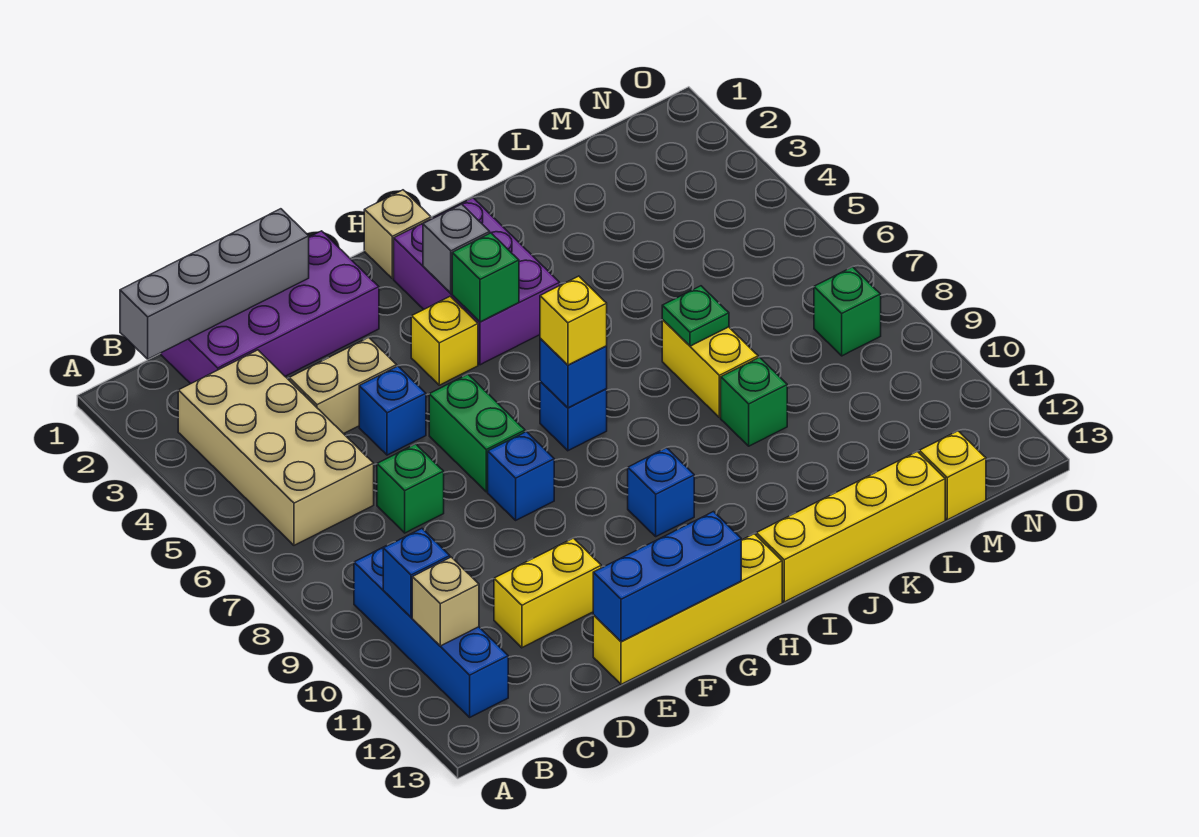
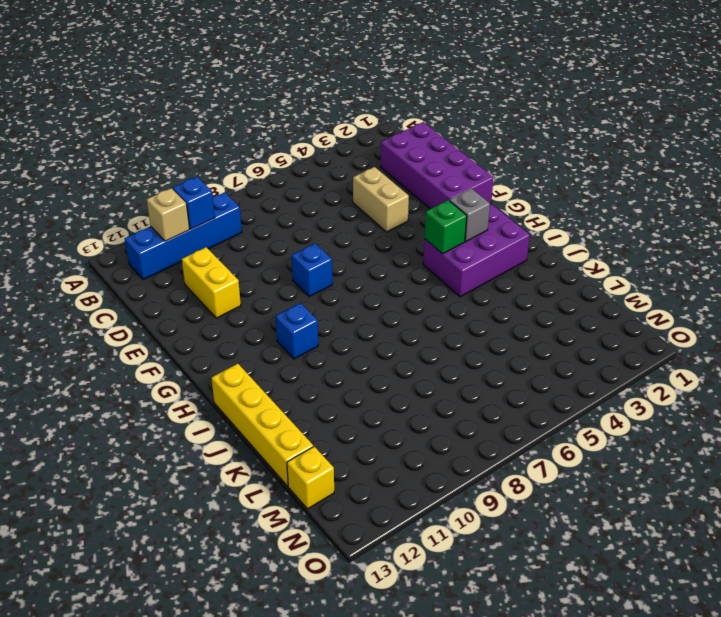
none -> tan brick B3:C6 level 1
none -> green brick D7 level 1
none -> blue brick E5 level 1

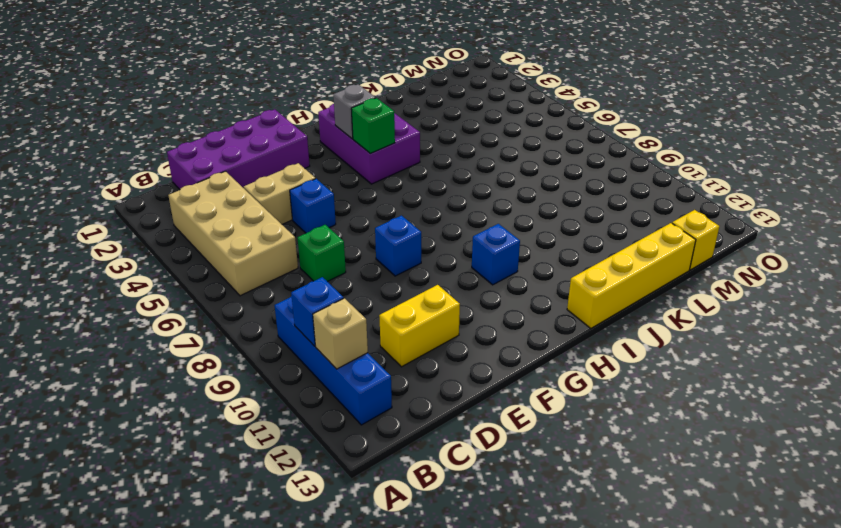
none -> yellow brick E13:H13 level 1
none -> green brick F6:F7 level 1
none -> yellow brick G4 level 1

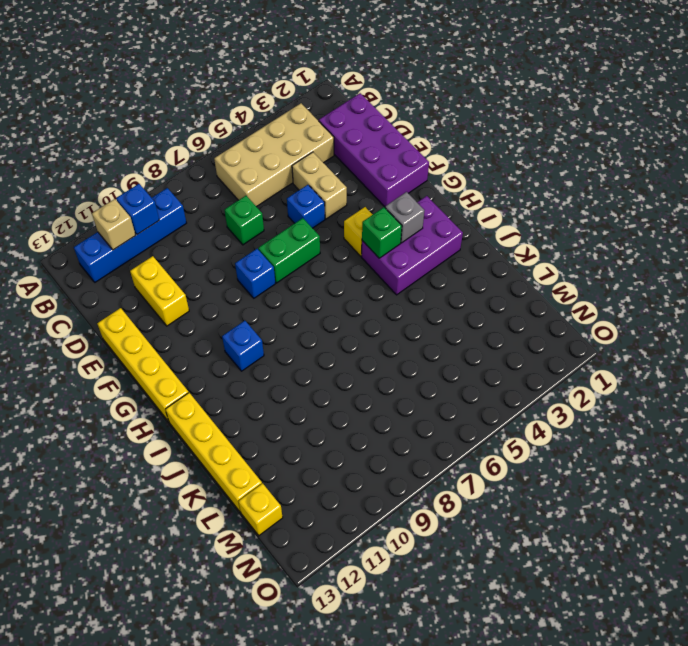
none -> tan brick H1 level 1
none -> blue brick H7 level 1
none -> yellow brick K7:K8 level 1

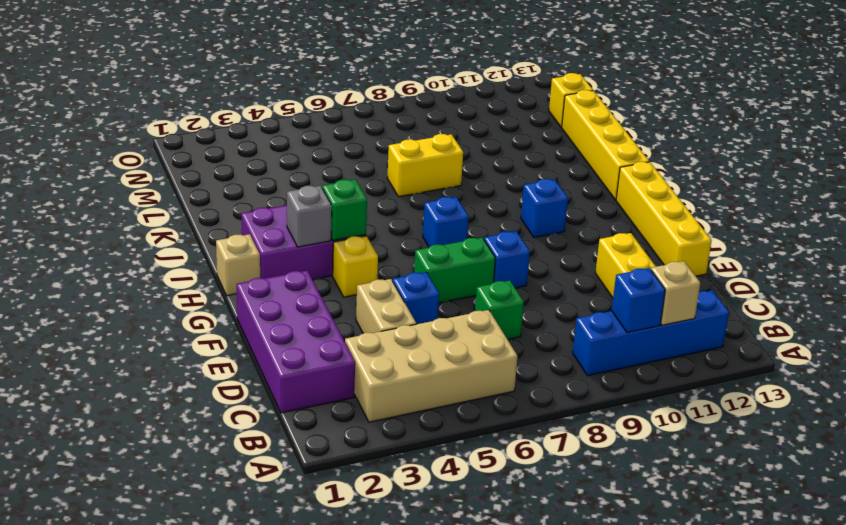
none -> green brick K9 level 1
none -> green brick N8 level 1
none -> grey brick B1:E1 level 2

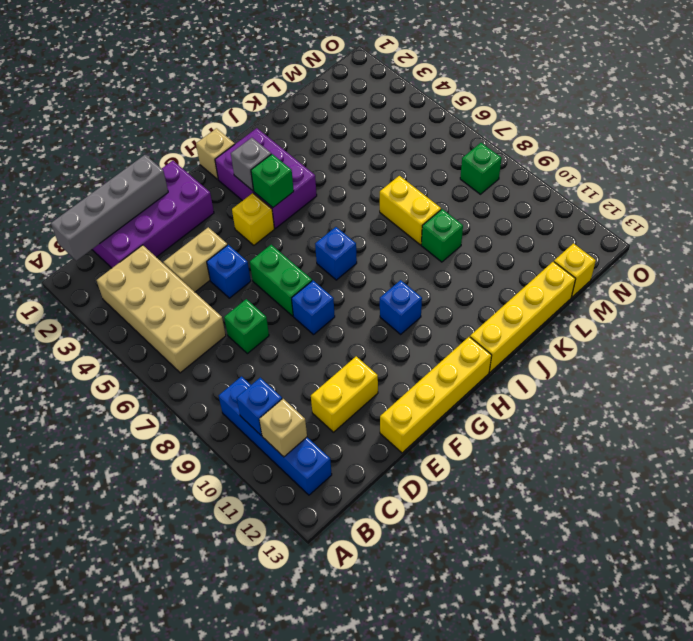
none -> blue brick E13:G13 level 2
none -> blue brick H7 level 2
none -> green plate K7 level 2

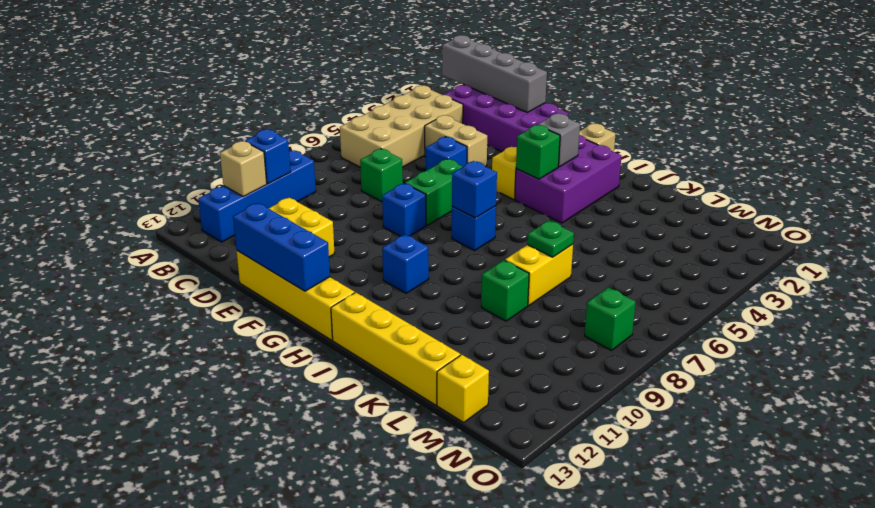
none -> yellow brick H7 level 3

